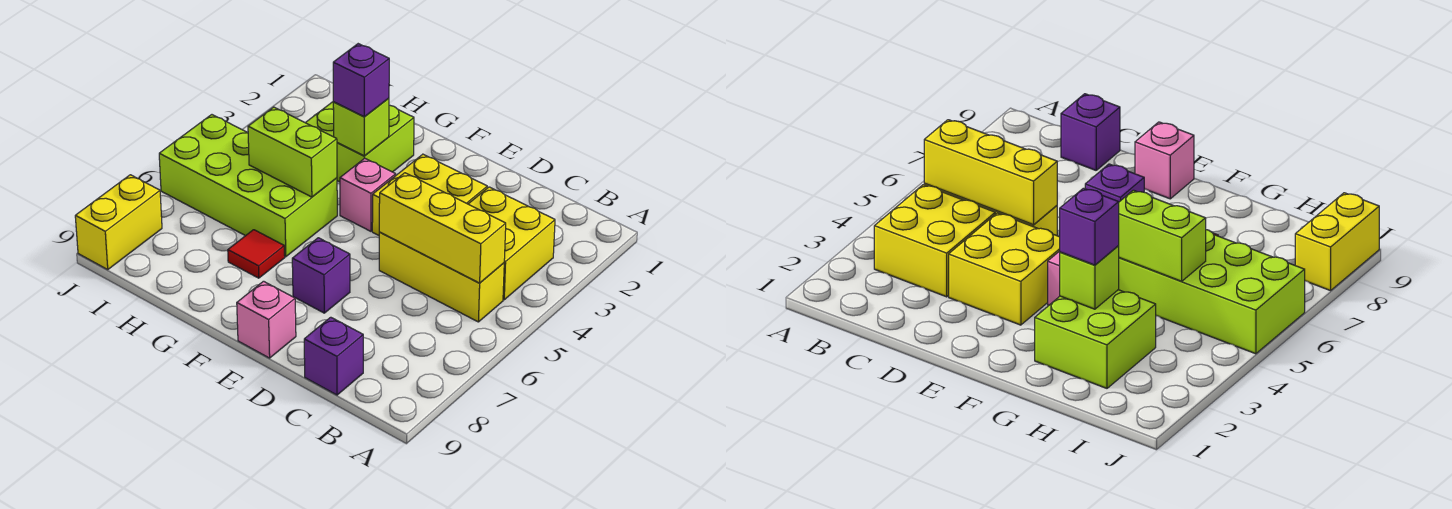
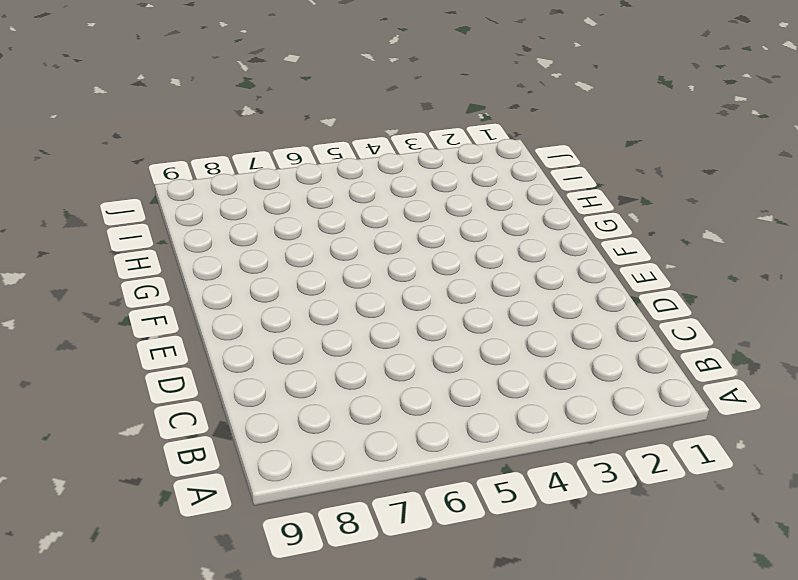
none -> yellow brick B3:C4 level 1
none -> yellow brick B5:D5 level 1
none -> purple brick C9 level 1

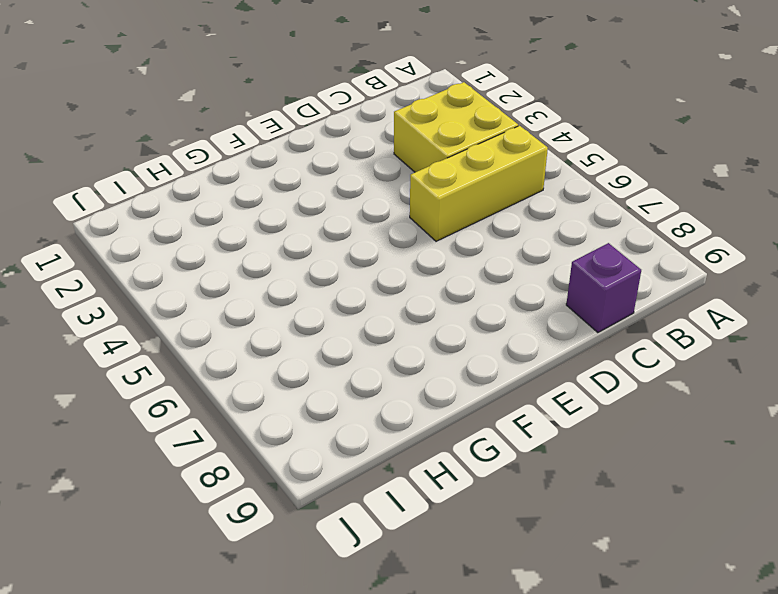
none -> yellow brick D3:E4 level 1
none -> purple brick E7 level 1
none -> pink brick E9 level 1

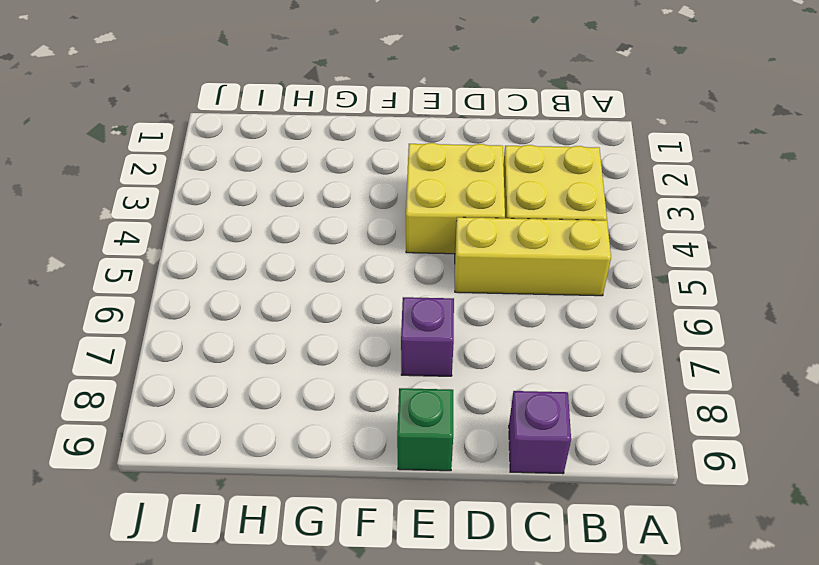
green brick E9 level 1 -> pink brick E9 level 1
none -> pink brick F4 level 1
none -> lime brick G2:H3 level 1
none -> lime brick G5:J6 level 1

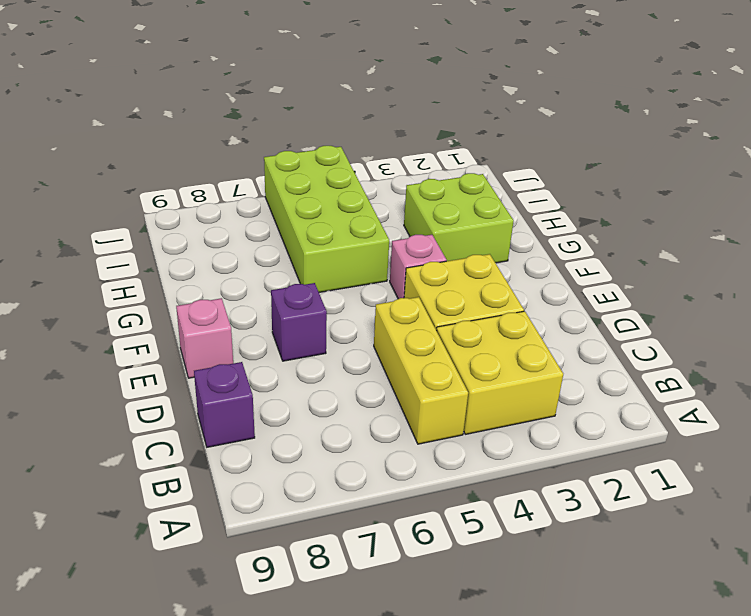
none -> red tile G7 level 1
none -> yellow brick J8:J9 level 1
none -> yellow brick B5:D5 level 2

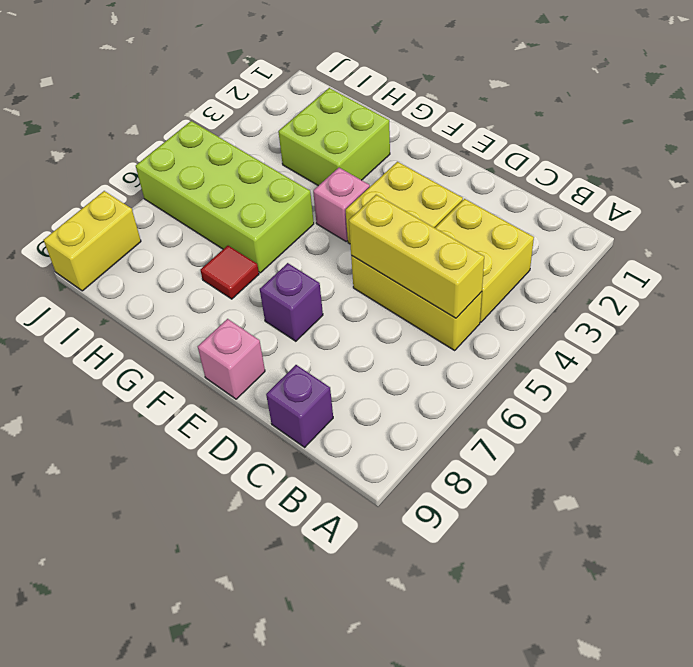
none -> lime brick G3 level 2
none -> lime brick G5:H5 level 2
none -> purple brick G3 level 3

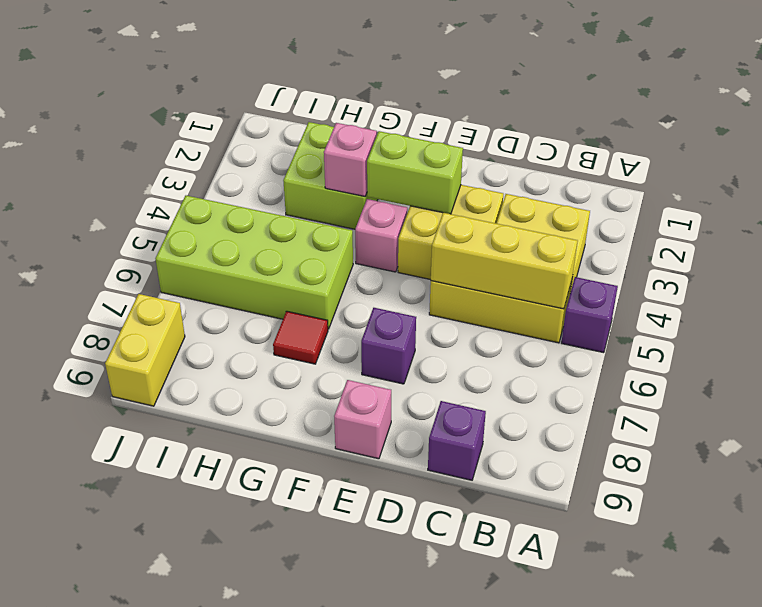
purple brick A5 level 1 -> purple brick G3 level 3
lime brick E3:F3 level 2 -> lime brick G5:H5 level 2
pink brick G3 level 2 -> lime brick G3 level 2

